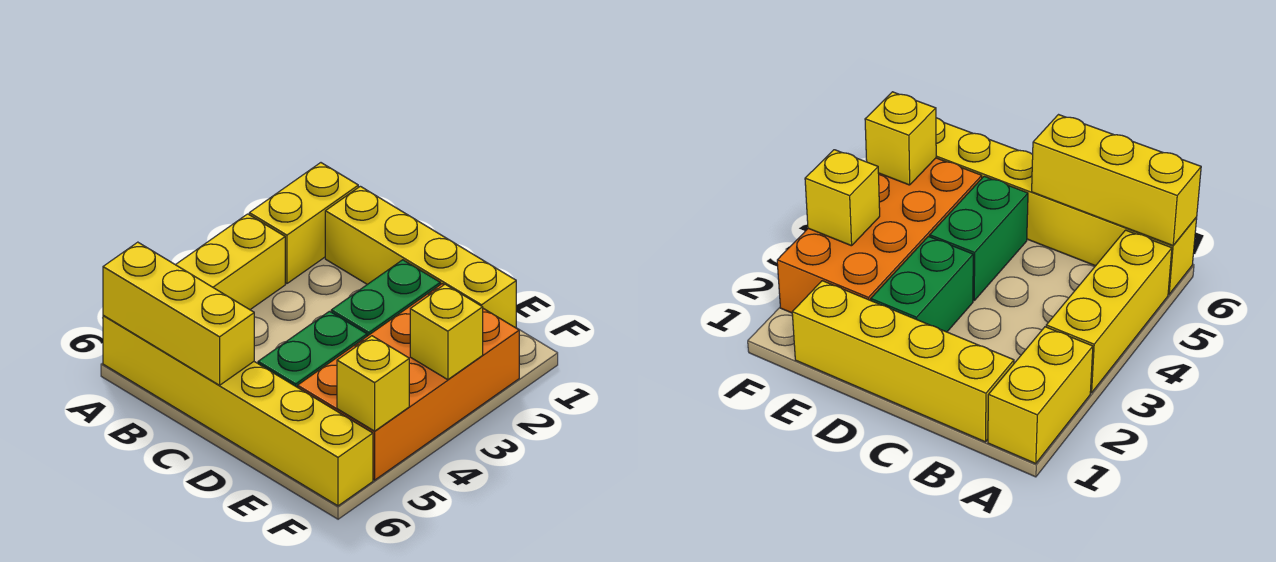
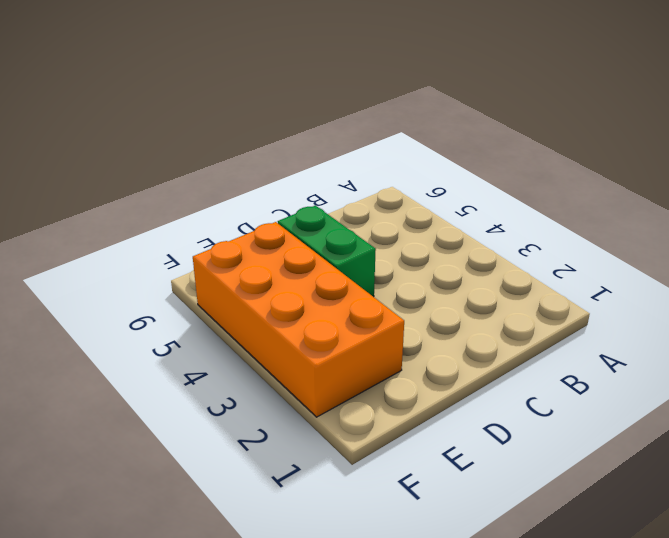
none -> yellow brick A1:A2 level 1
none -> yellow brick A3:A5 level 1

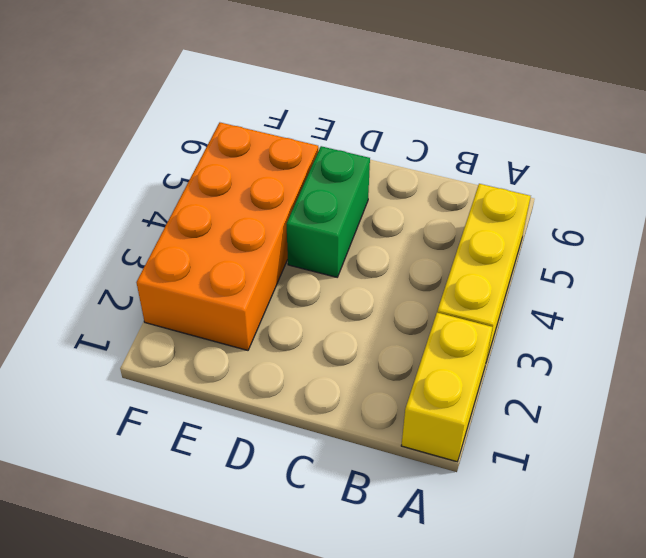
none -> yellow brick A6:F6 level 1
none -> yellow brick B1:E1 level 1

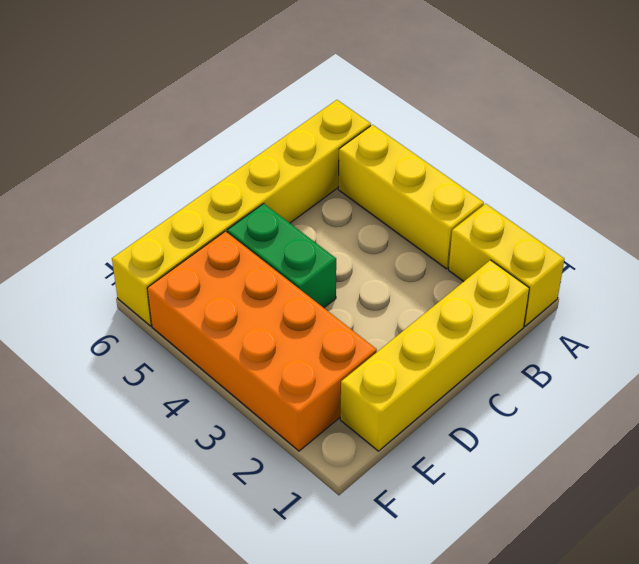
none -> green brick D2:D3 level 1
none -> yellow brick A6:C6 level 2

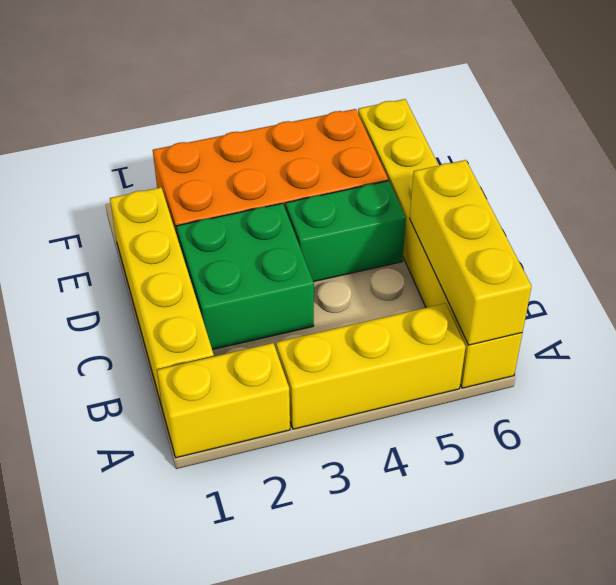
green brick C2:D3 level 1 -> green brick D2:D3 level 1
none -> yellow brick F3 level 2
none -> yellow brick F5 level 2

